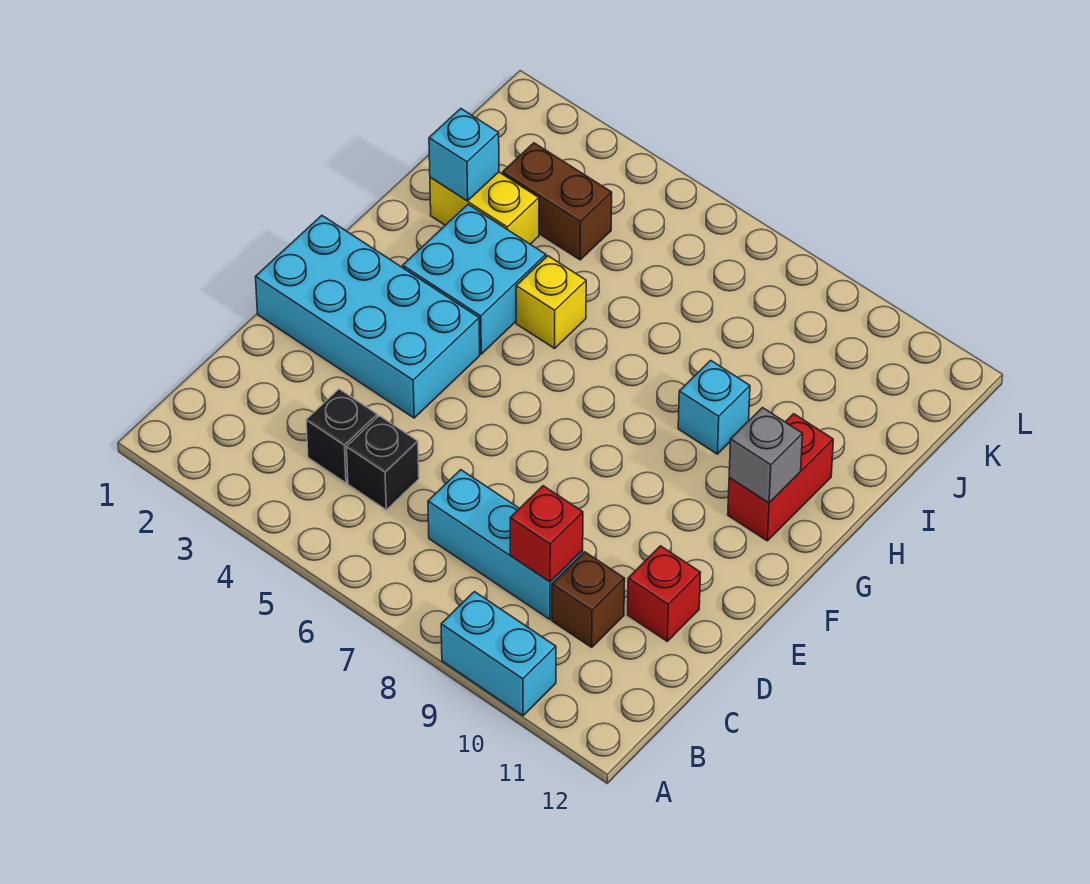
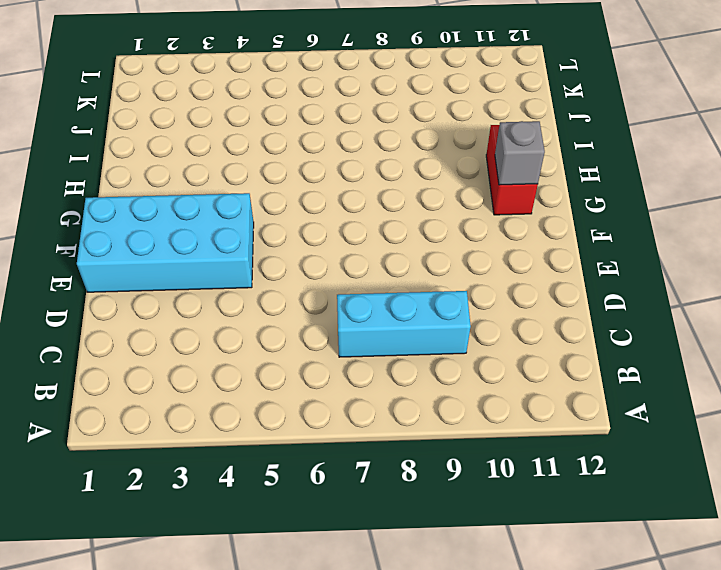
none -> cyan brick A9:A10 level 1
none -> black brick C4 level 1
none -> black brick C5 level 1

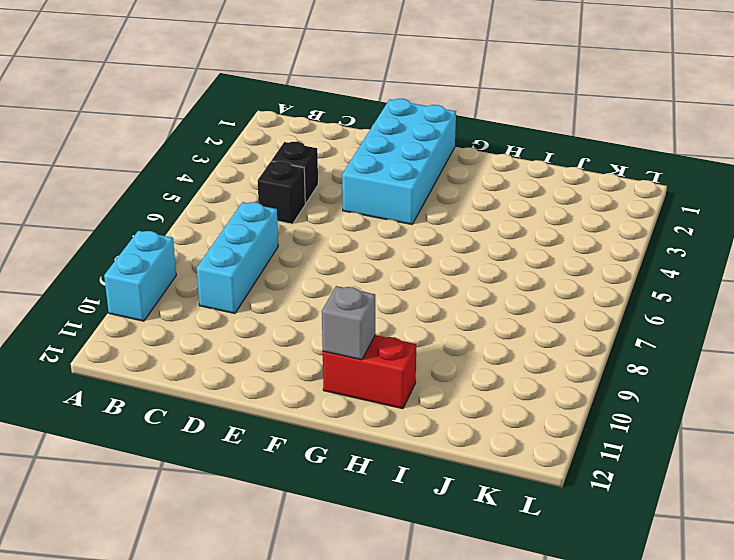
none -> brown brick C10 level 1
none -> red brick D11 level 1
none -> cyan brick G3:H4 level 1

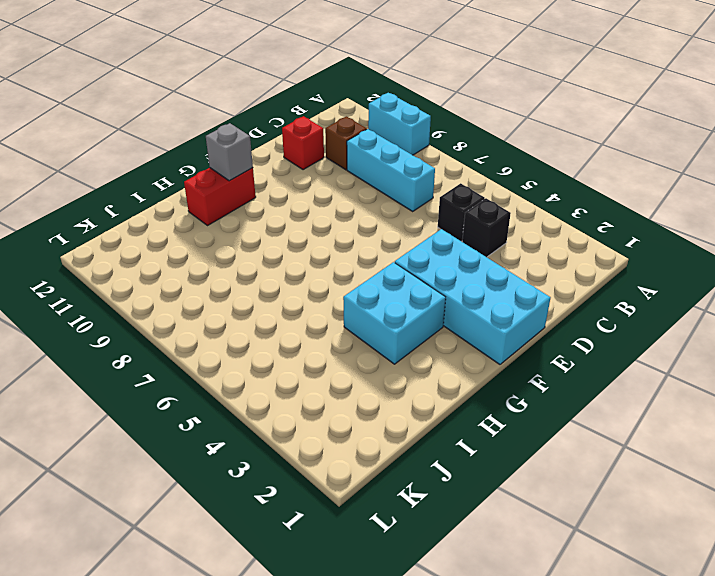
none -> yellow brick H5 level 1
none -> cyan brick H9 level 1
none -> yellow brick I2:I3 level 1

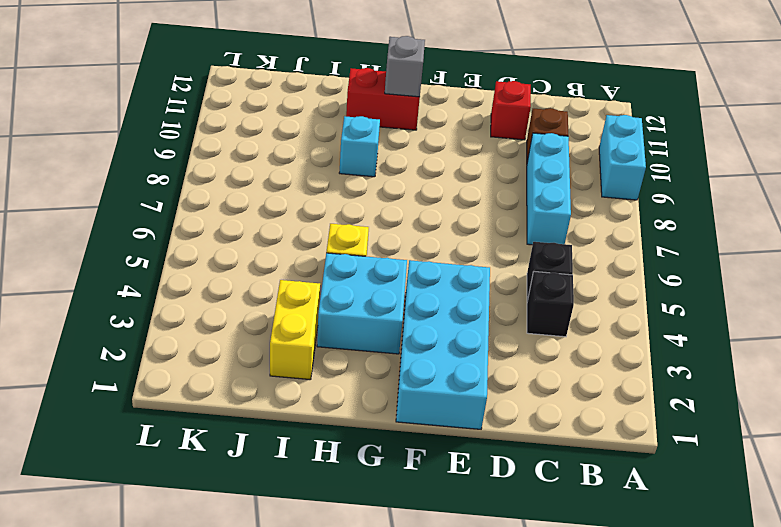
none -> brown brick J3:J4 level 1
none -> red brick C9 level 2
none -> cyan brick I2 level 2

